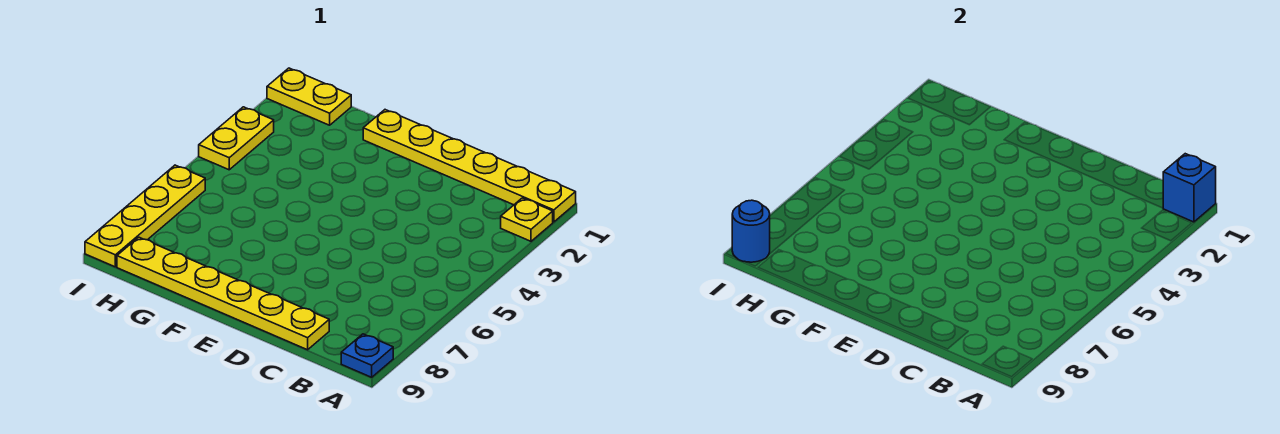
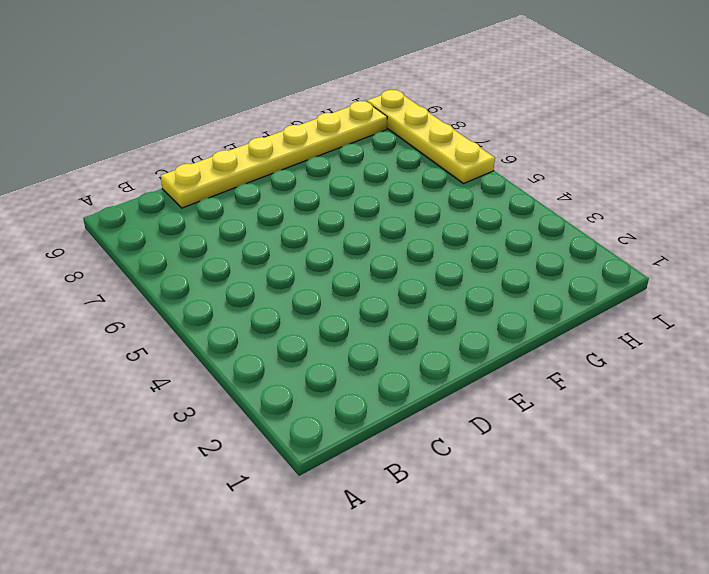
none -> yellow plate A1:F1 level 1
none -> yellow plate A2 level 1

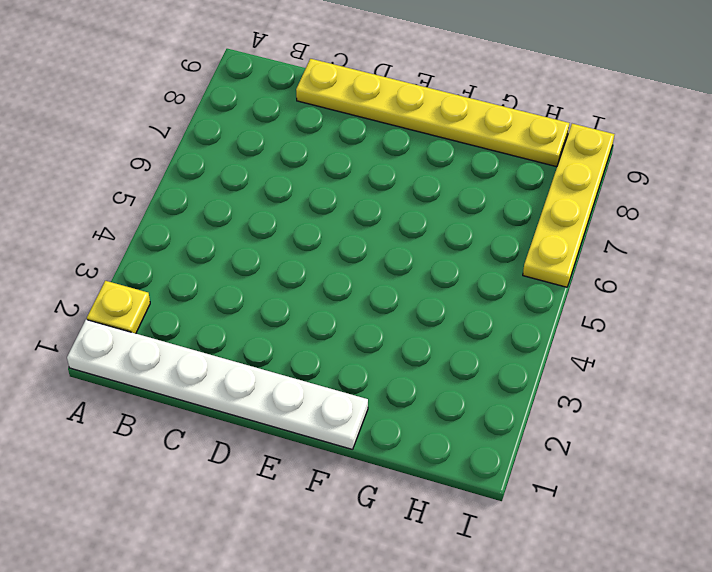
white plate A1:F1 level 1 -> yellow plate A1:F1 level 1
none -> blue plate A9 level 1
none -> yellow plate H1:I1 level 1

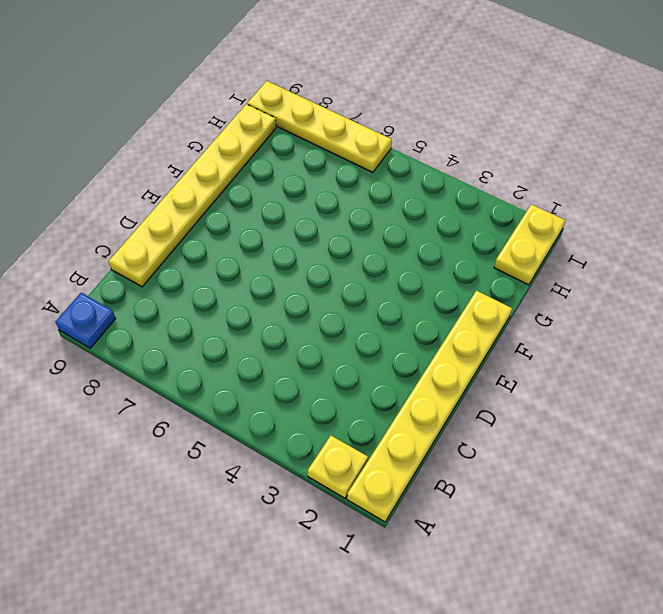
none -> yellow plate I3:I4 level 1
none -> blue brick A1 level 2

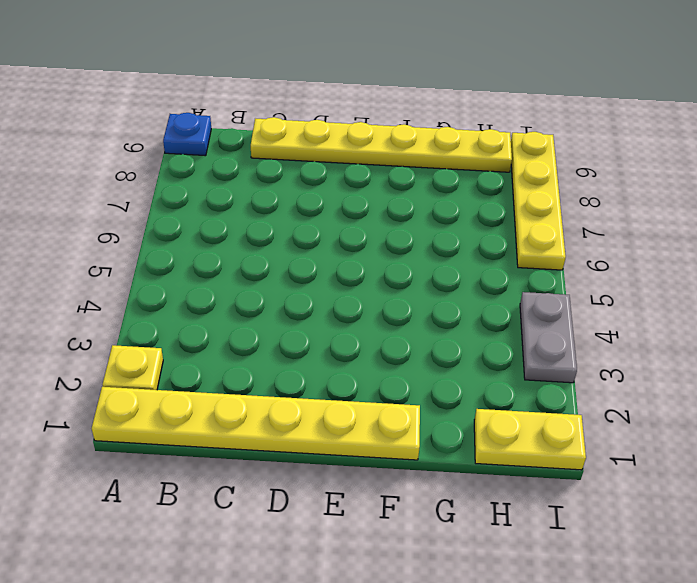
grey plate I3:I4 level 1 -> yellow plate I3:I4 level 1
none -> blue brick A1 level 2
none -> blue round brick I9 level 2

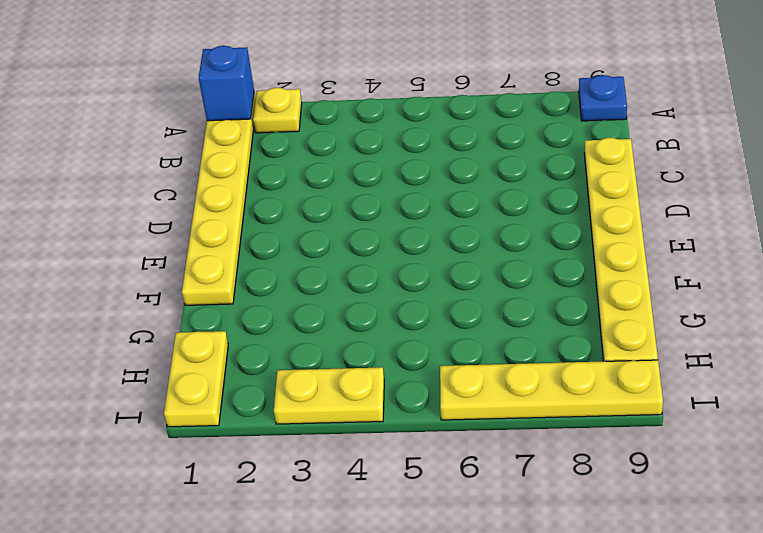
none -> blue round brick I9 level 2

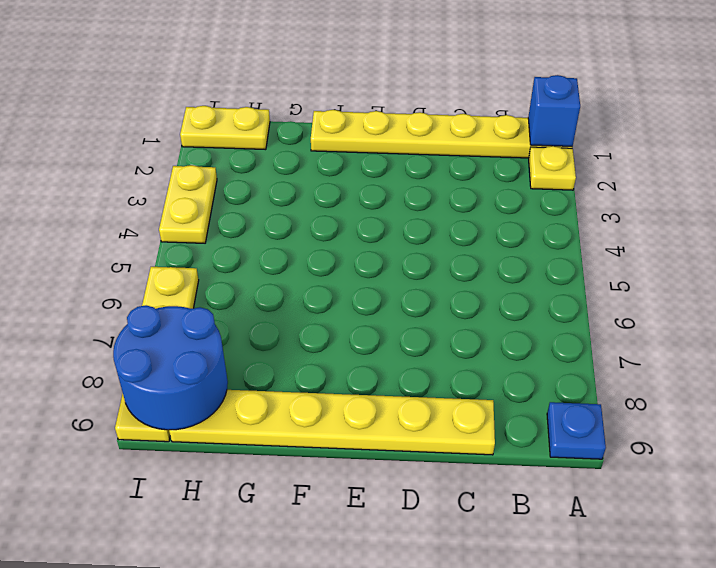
blue round brick H8:I9 level 2 -> blue round brick I9 level 2

